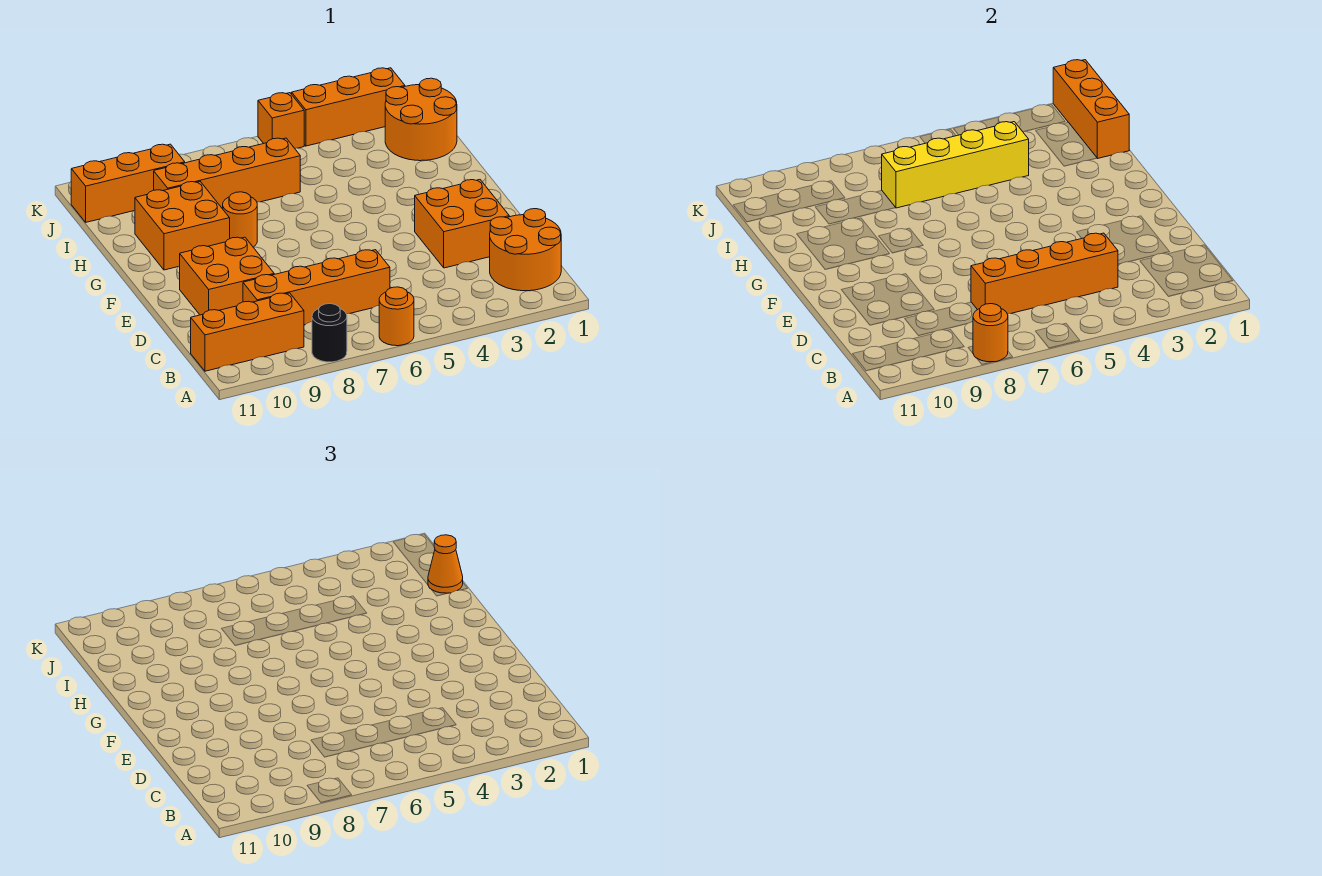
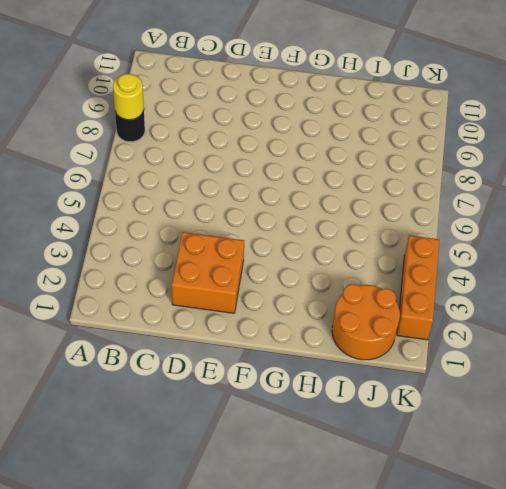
yellow round brick A8 level 2 -> orange round brick A8 level 2
none -> orange round brick A6 level 1
none -> orange round brick B1:C2 level 1
none -> orange brick B9:B11 level 1

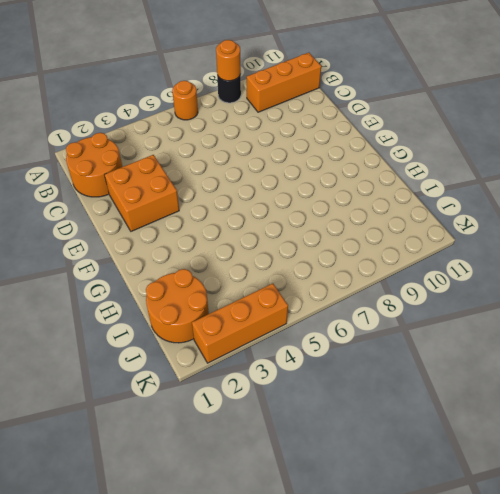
none -> orange brick C6:C9 level 1
none -> orange brick D9:E10 level 1
none -> orange round brick G8 level 1

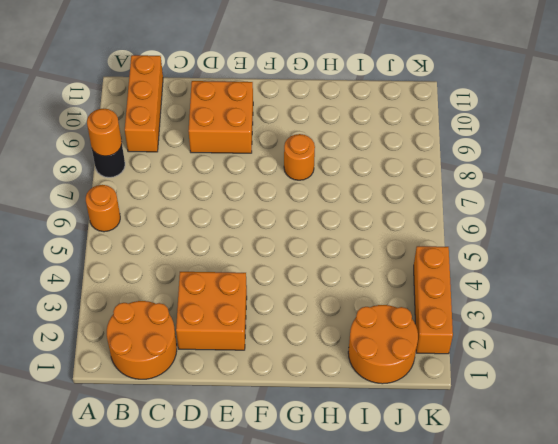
none -> orange brick C6:C9 level 1
none -> orange brick G9:H10 level 1
none -> orange brick I6:I9 level 1

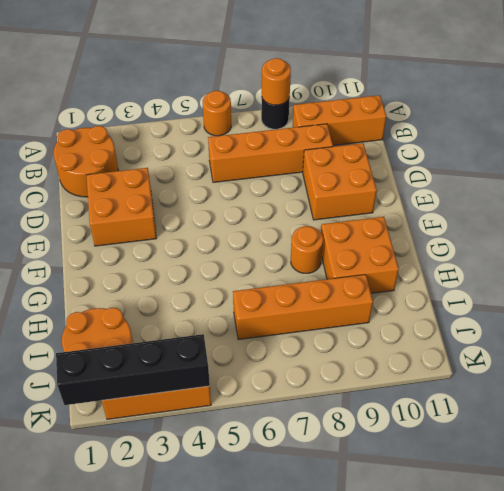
black brick K1:K4 level 2 -> orange brick I1:K1 level 2
none -> orange brick J9:J11 level 1
none -> orange brick K5 level 1
none -> orange brick C4:C7 level 2

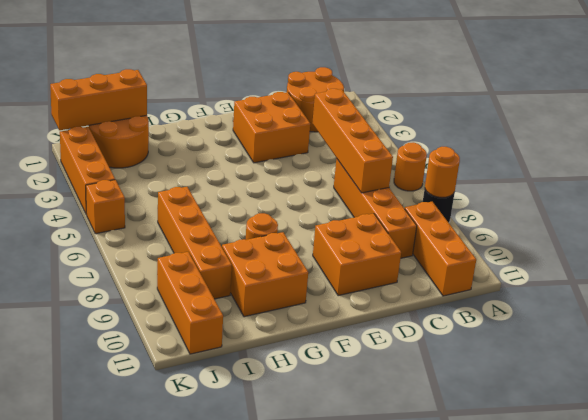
none -> yellow brick I4:I7 level 2
none -> orange cone I1 level 3

